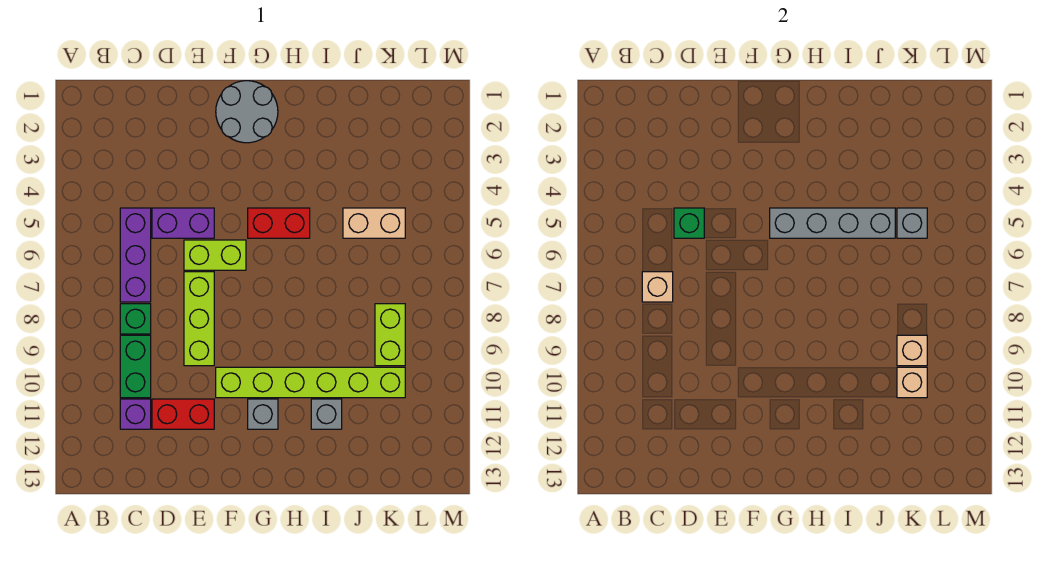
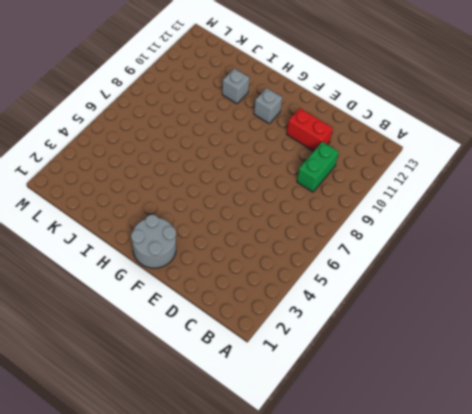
none -> purple brick C5:C7 level 1
none -> green brick C8 level 1
none -> purple brick C11 level 1

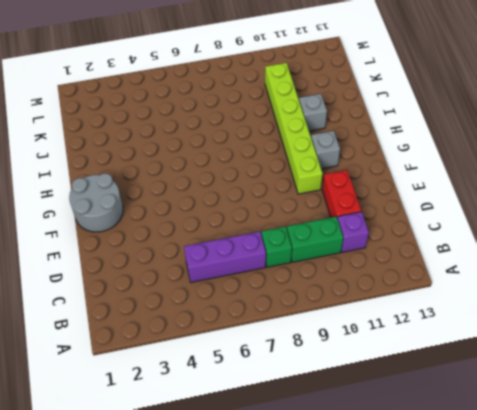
none -> purple brick D5:E5 level 1
none -> lime brick E6:F6 level 1
none -> lime brick E7:E9 level 1

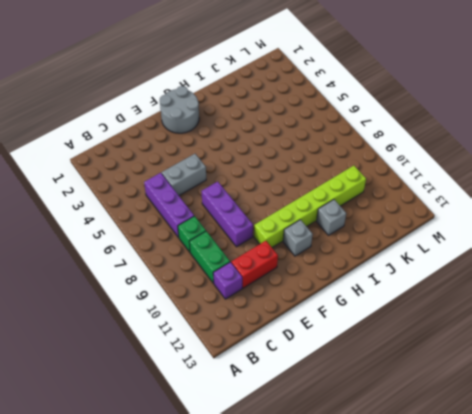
grey brick D5:E5 level 1 -> purple brick D5:E5 level 1
purple brick E7:E9 level 1 -> lime brick E7:E9 level 1
none -> lime brick E6:F6 level 1
none -> red brick G5:H5 level 1
none -> tan brick J5:K5 level 1

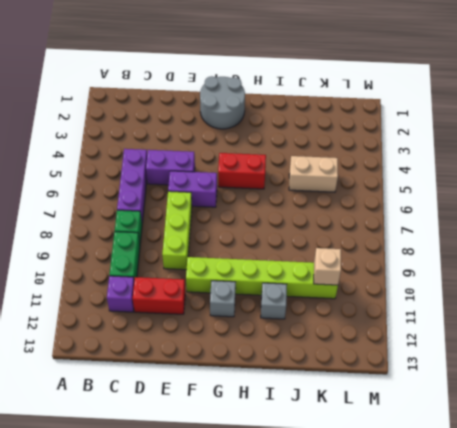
purple brick E6:F6 level 1 -> lime brick E6:F6 level 1
none -> lime brick K8:K9 level 1
none -> tan brick C7 level 2
none -> green brick D5 level 2

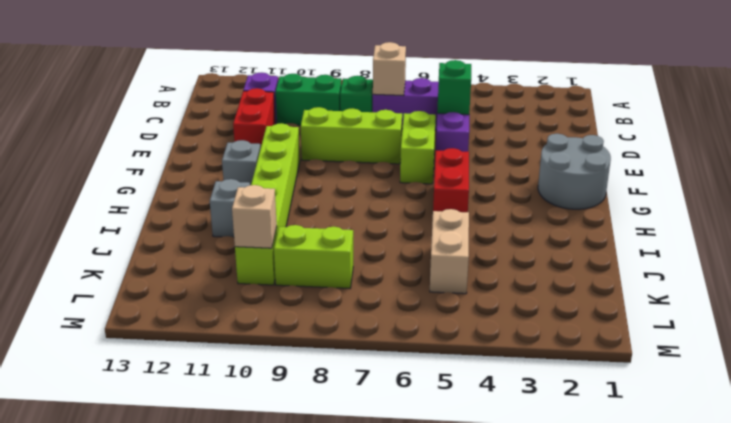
none -> grey brick G5:J5 level 2
none -> grey brick K5 level 2
none -> tan brick K9 level 2

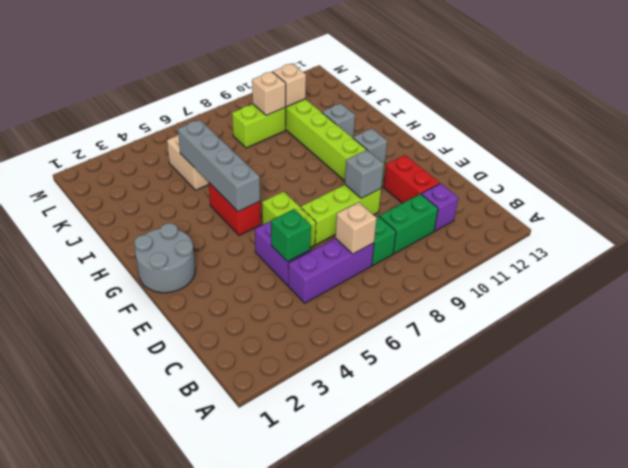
grey brick E9 level 2 -> grey brick K5 level 2

